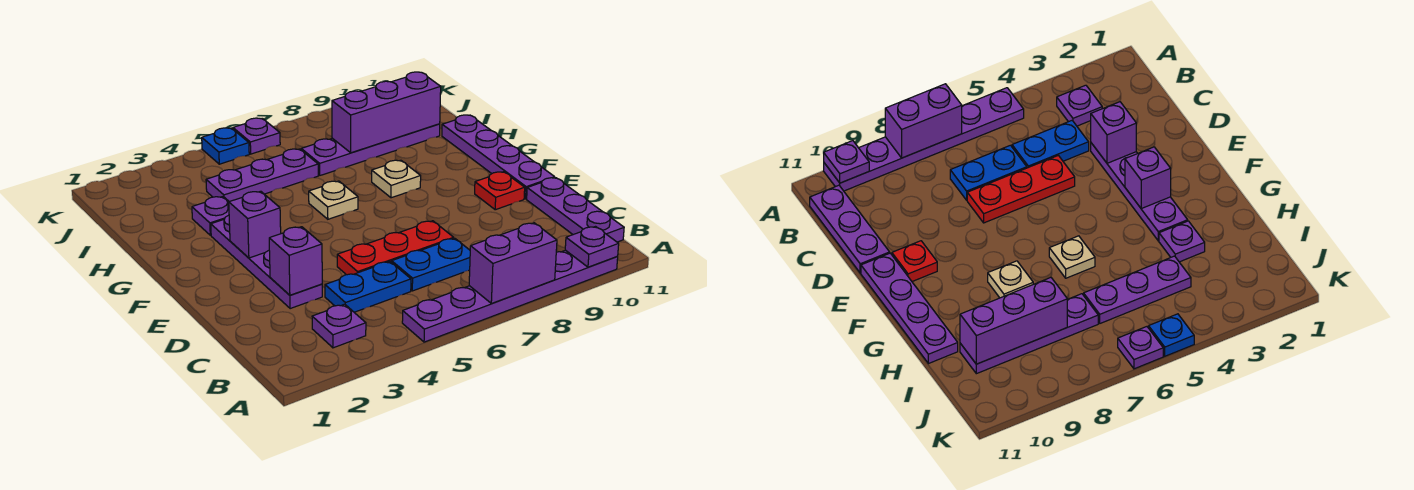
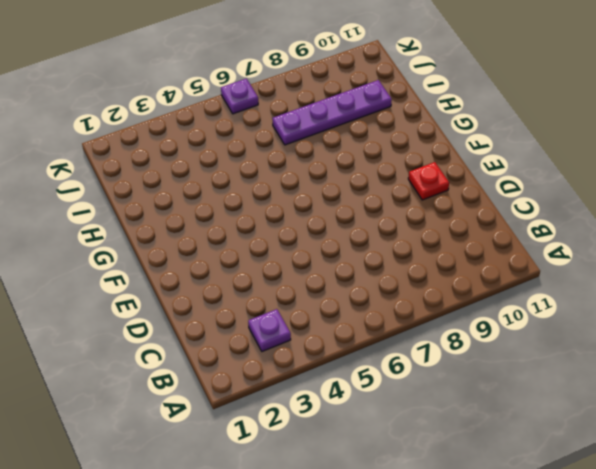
none -> purple plate A5:A10 level 1
none -> purple plate B11:D11 level 1
none -> blue plate C4:C5 level 1

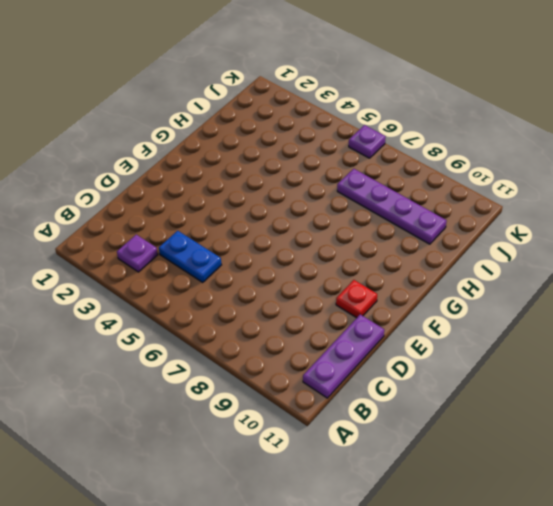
none -> purple plate A5:A10 level 1
none -> blue plate C6:C7 level 1
none -> purple plate D3:G3 level 1

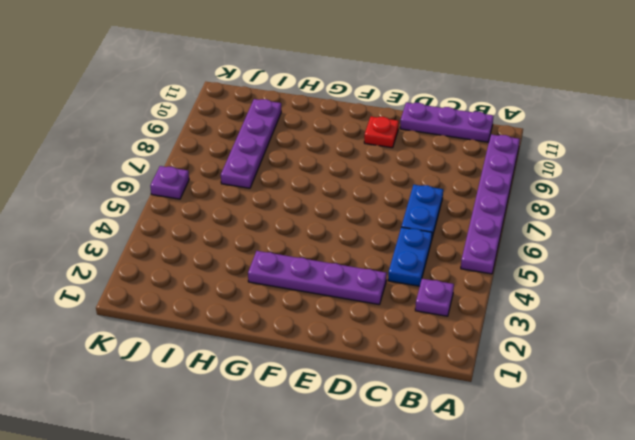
none -> red plate D5:D7 level 1
none -> purple plate E11:H11 level 1
none -> tan plate G6 level 1

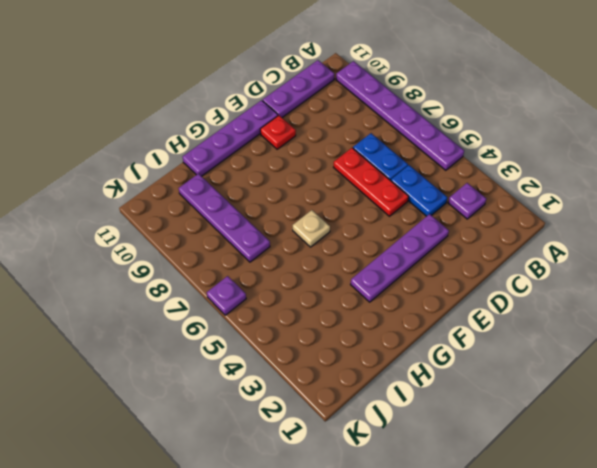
none -> tan plate G8 level 1
none -> purple plate H3 level 1
none -> purple plate I4:I6 level 1

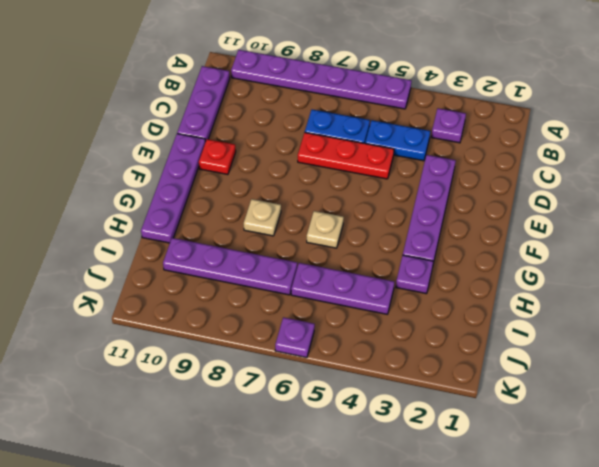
none -> blue plate K5 level 1
none -> purple brick A7:A8 level 2
none -> purple plate A10 level 2

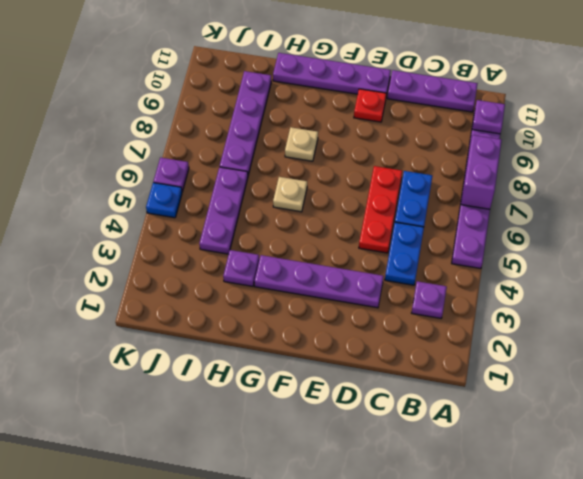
none -> purple brick D3 level 2
none -> purple brick F3 level 2
none -> purple brick I8:I10 level 2

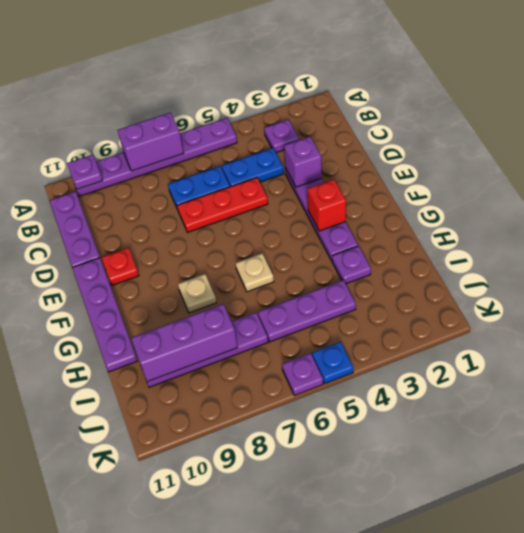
red brick F3 level 2 -> purple brick F3 level 2

